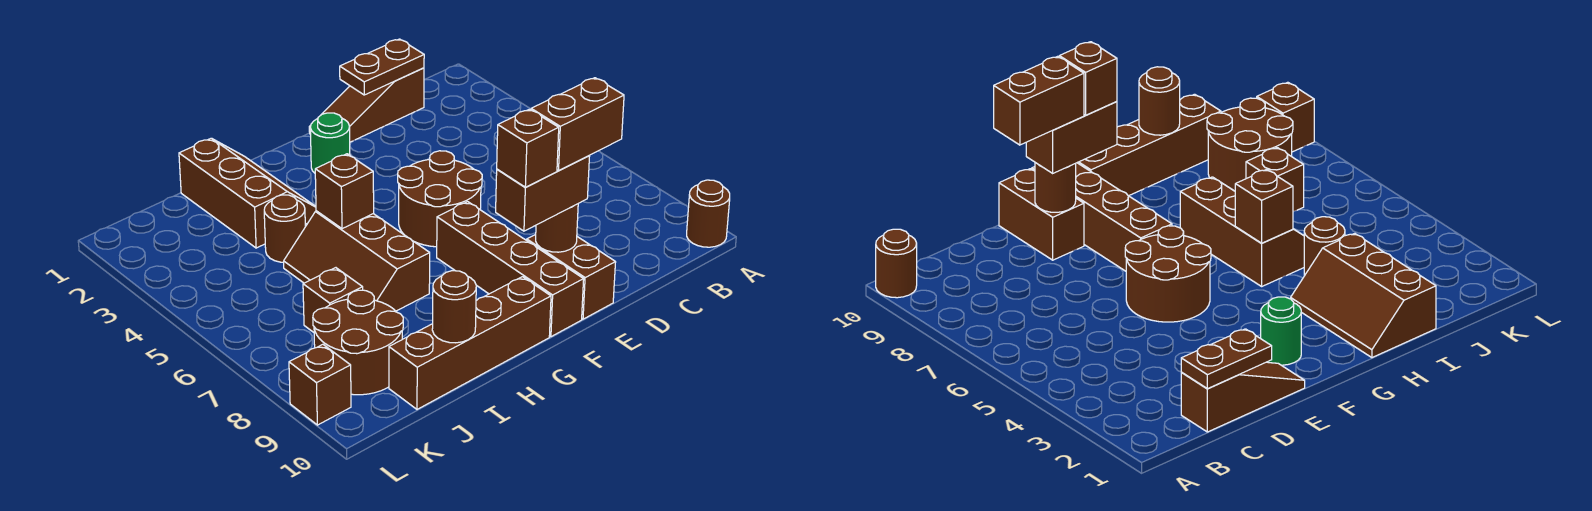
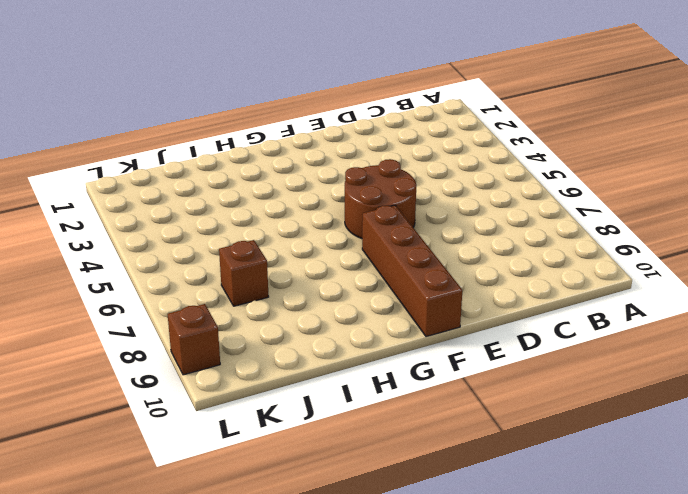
none -> brown round brick A10 level 1
none -> brown slope C1:E1 level 1 top C
none -> brown brick E9:E10 level 1

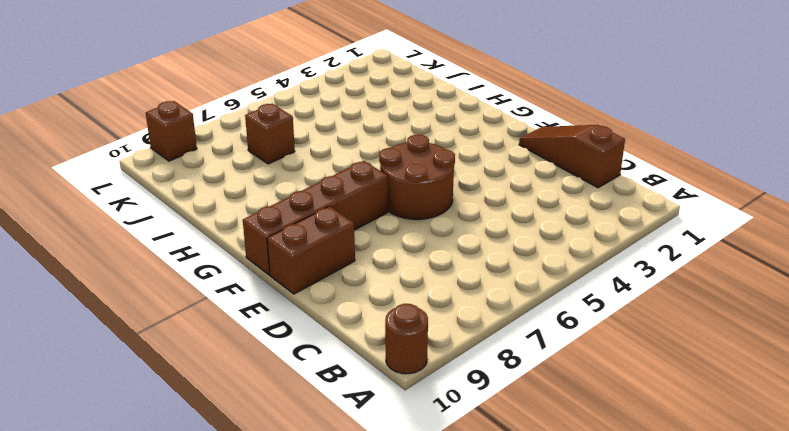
none -> green round brick F2 level 1
none -> brown brick G10:J10 level 1
none -> brown slope H1:I3 level 1 top I

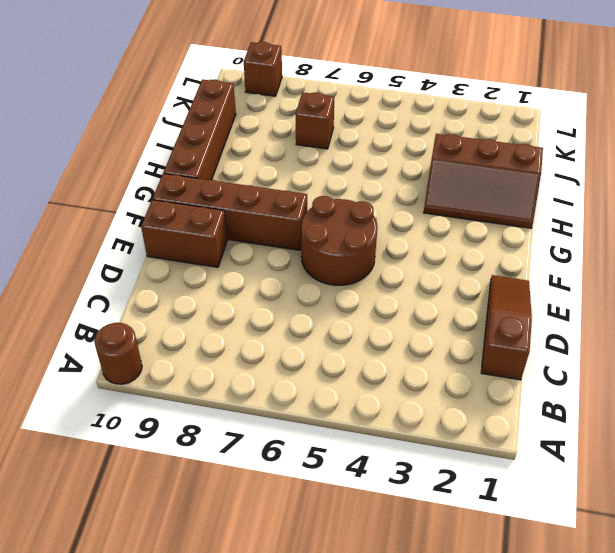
none -> green round brick F2 level 1
none -> brown slope H5:I7 level 1 top H
none -> brown round brick I4 level 1

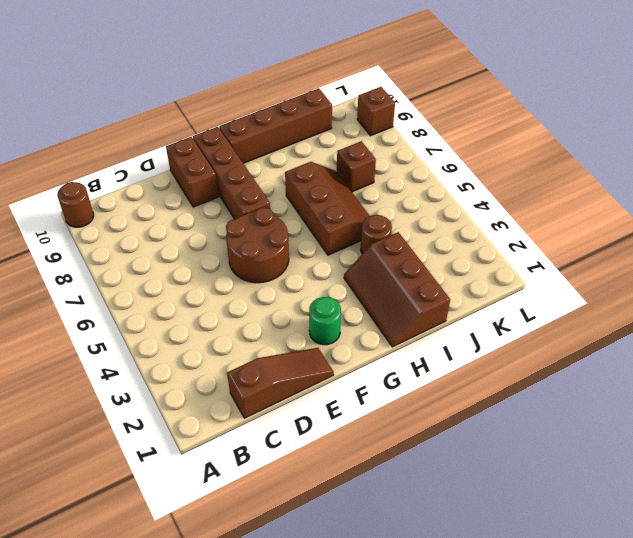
none -> brown round brick J8:K9 level 1
none -> brown plate C1:D1 level 2
none -> brown round brick E9 level 2

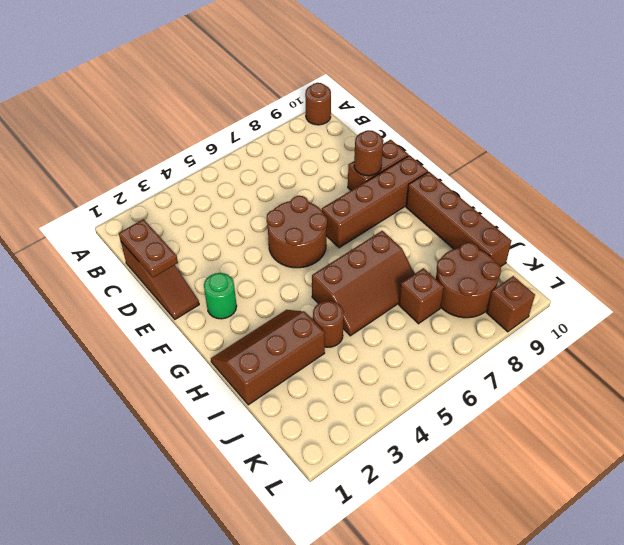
none -> brown brick H5 level 2
none -> brown round brick I10 level 2
none -> brown brick E9:F9 level 3

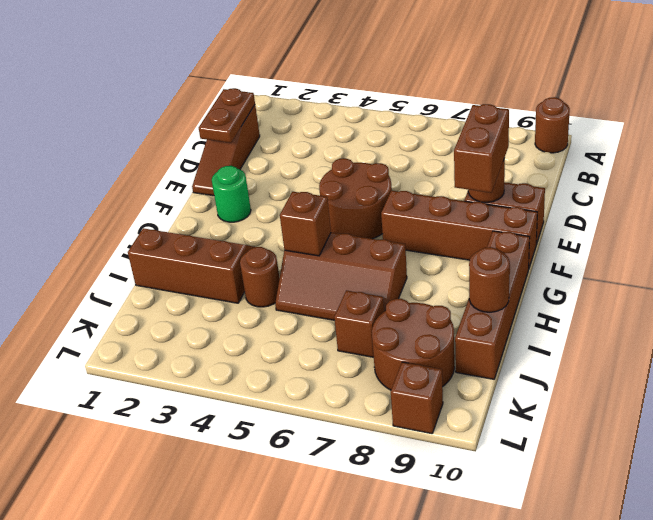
none -> brown brick D9:E9 level 4
none -> brown brick F9 level 4

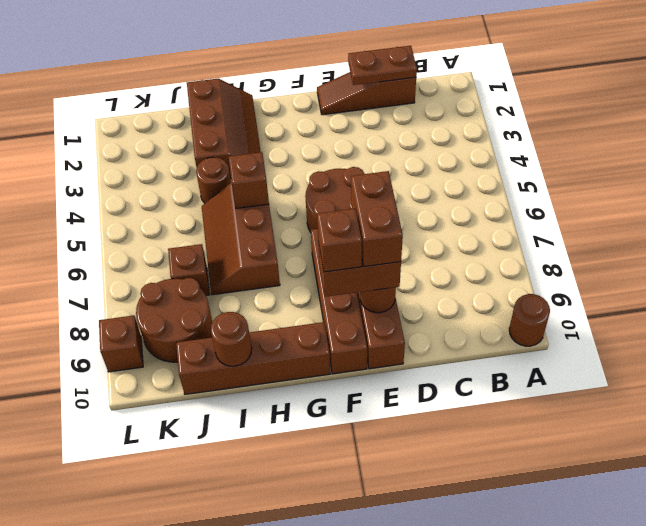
brown brick E8:E9 level 4 -> brown brick D9:E9 level 4
none -> green round brick F2 level 1

